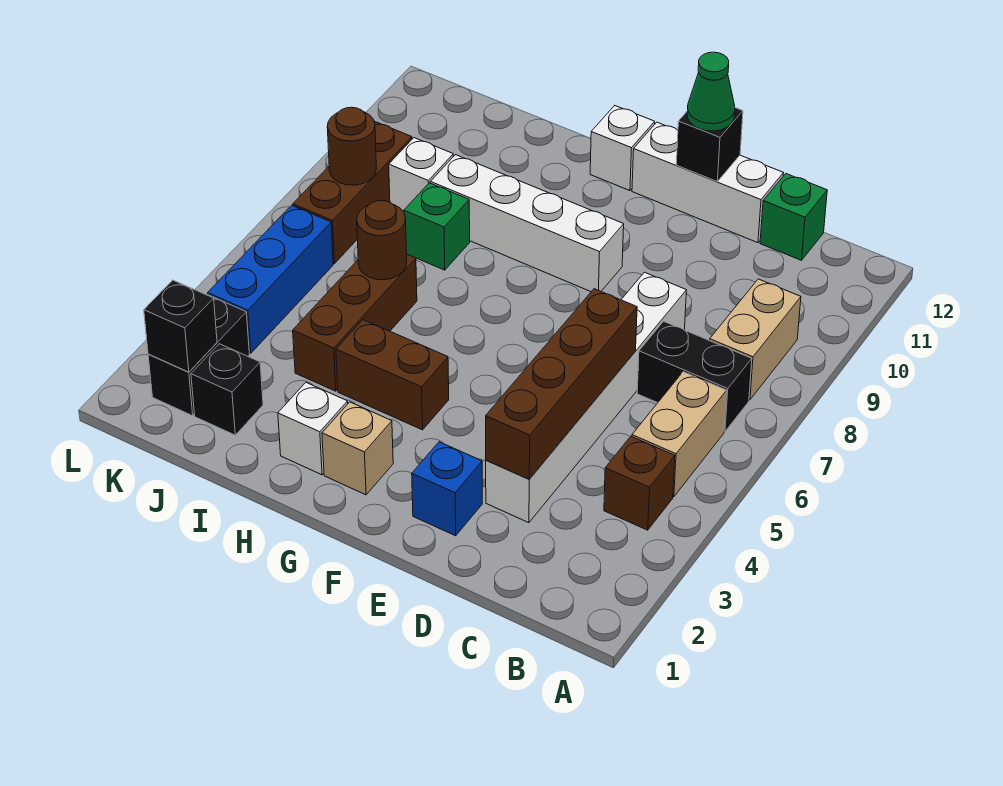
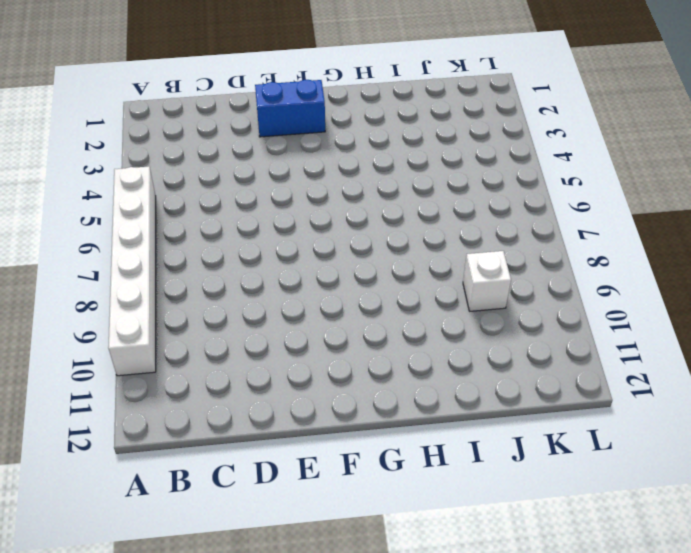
white brick A5:A10 level 1 -> white brick D3:D8 level 1
blue brick E2:F2 level 1 -> blue brick E2 level 1
none -> brown brick B4 level 1
none -> tan brick B5:B6 level 1
none -> black brick B7:C7 level 1

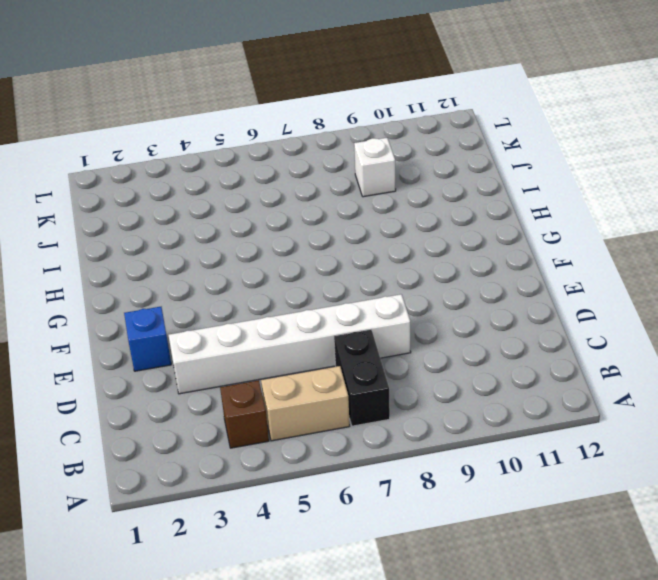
none -> tan brick B8:B9 level 1
none -> green brick C12 level 1
none -> white brick D12:F12 level 1

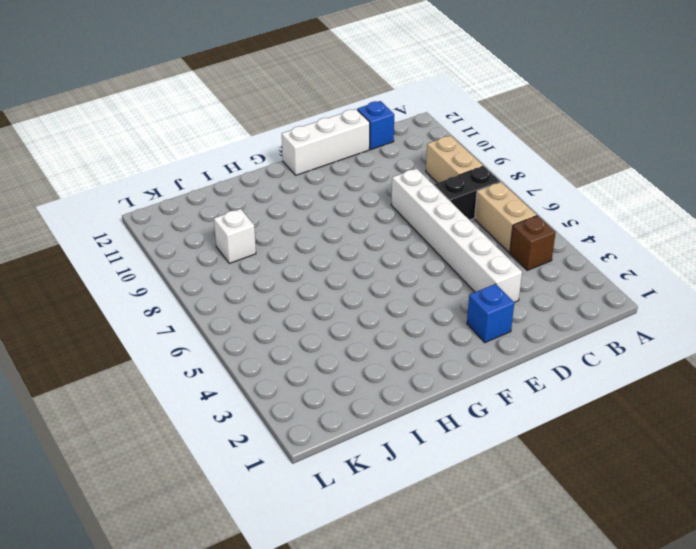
blue brick C12 level 1 -> green brick C12 level 1
none -> white brick F9:I9 level 1
none -> tan brick G2 level 1
none -> brown brick G4:H4 level 1

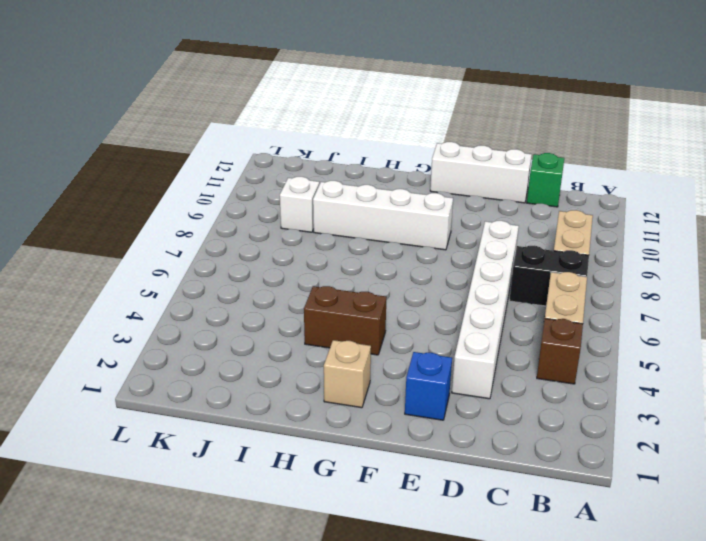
none -> white brick G12 level 1
none -> white brick H2 level 1
none -> brown brick I4:I6 level 1

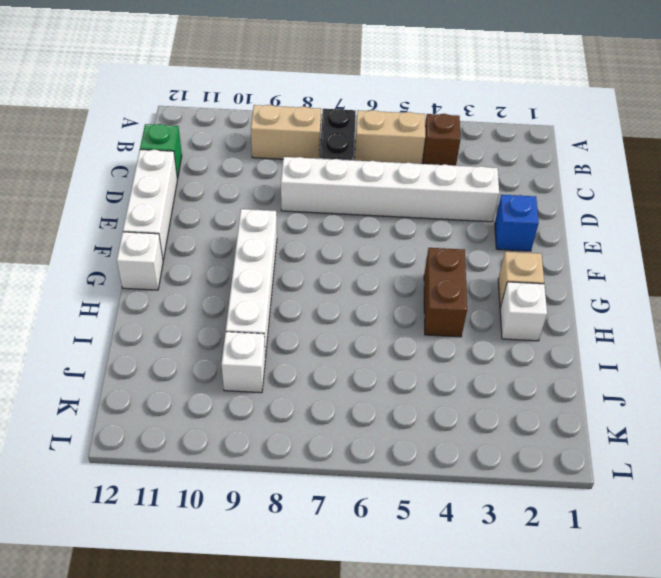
none -> brown brick I4:I6 level 1
none -> green brick I8 level 1
none -> black brick J2 level 1

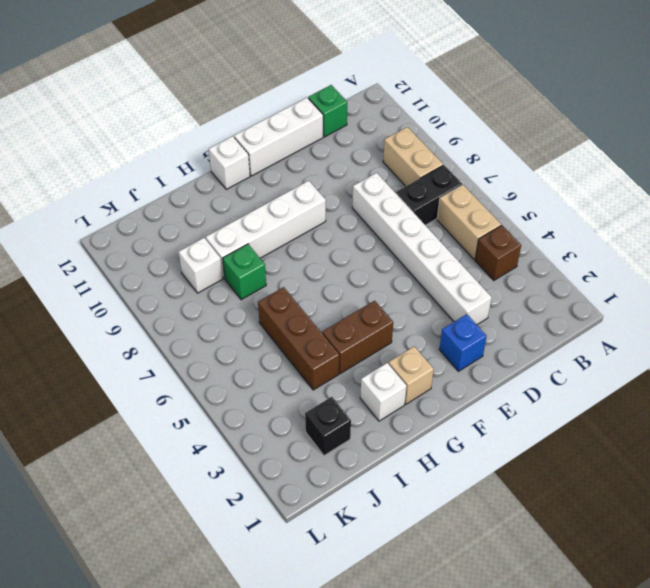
none -> black brick K2:K3 level 1
none -> blue brick K4:K6 level 1
none -> brown brick K7:K9 level 1

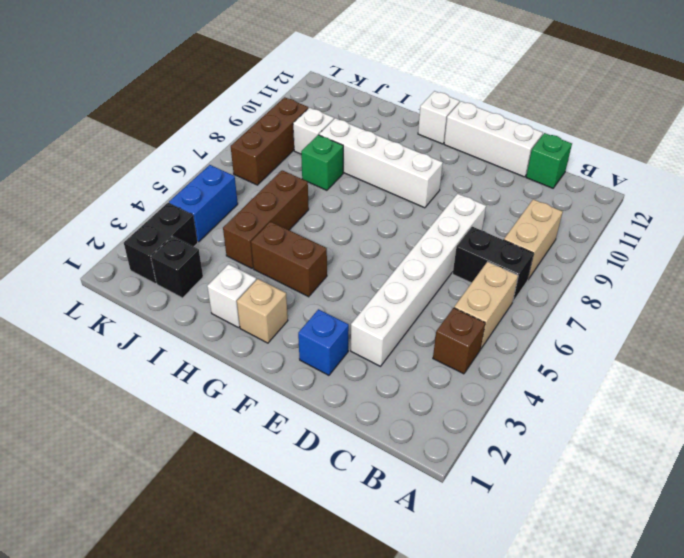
blue brick K4:K5 level 1 -> blue brick K4:K6 level 1
none -> brown brick D3:D6 level 2
none -> black brick E12 level 2
none -> brown round brick I6 level 2

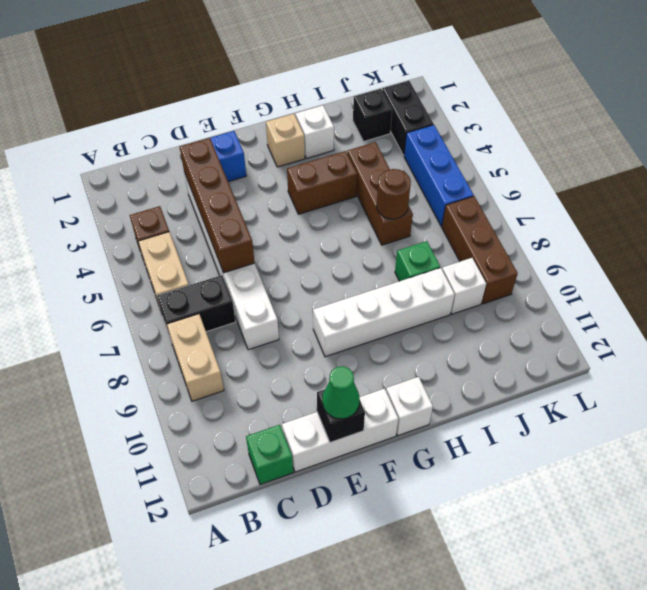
none -> black brick K2 level 2
none -> brown round brick K8 level 2

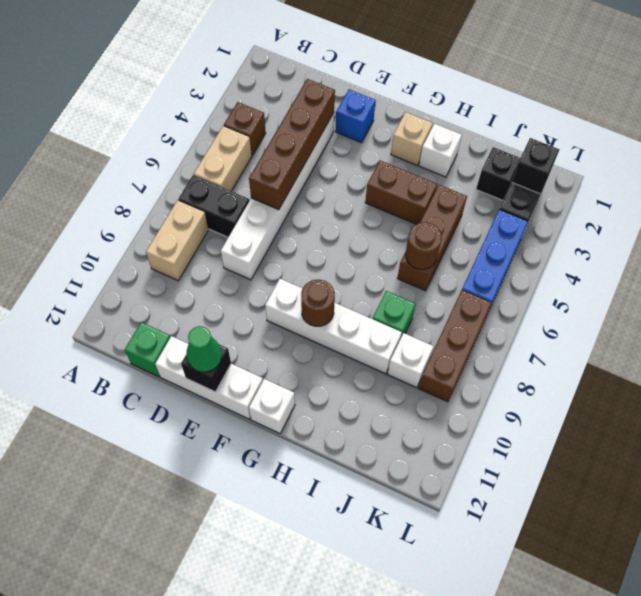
brown round brick G9 level 2 -> brown round brick K8 level 2

